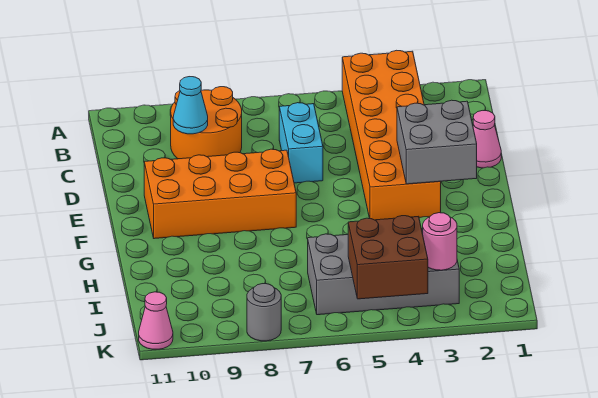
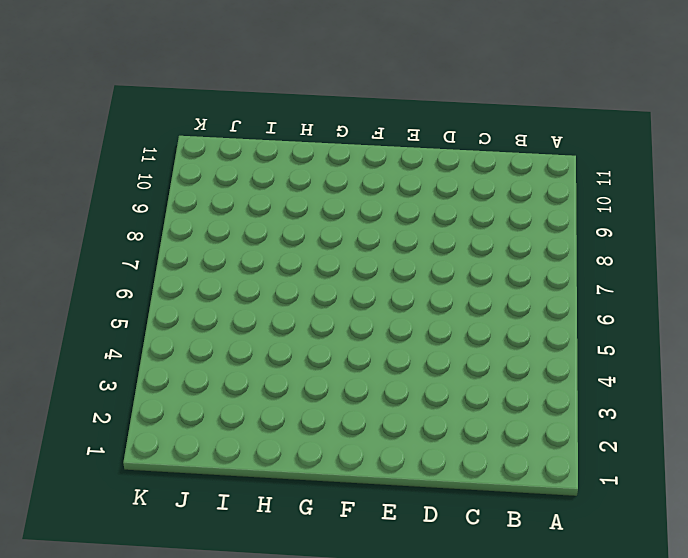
none -> orange brick A3:F4 level 1
none -> orange round brick B8:C9 level 1
none -> cyan brick C6:D6 level 1

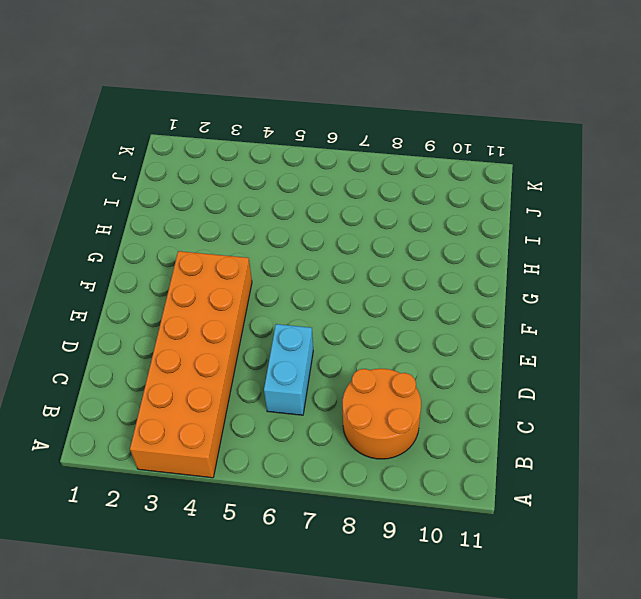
none -> pink cone D1 level 1
none -> orange brick E7:F10 level 1
none -> grey brick I3:J6 level 1

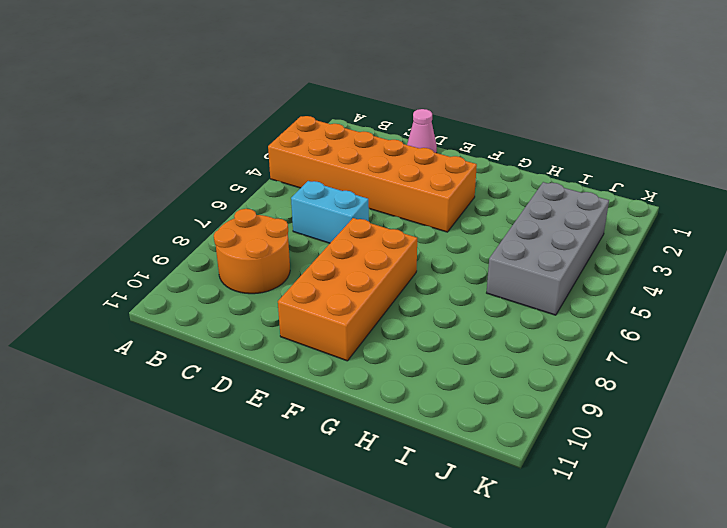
none -> grey round brick K8 level 1
none -> pink cone K11 level 1
none -> cyan cone C9 level 2

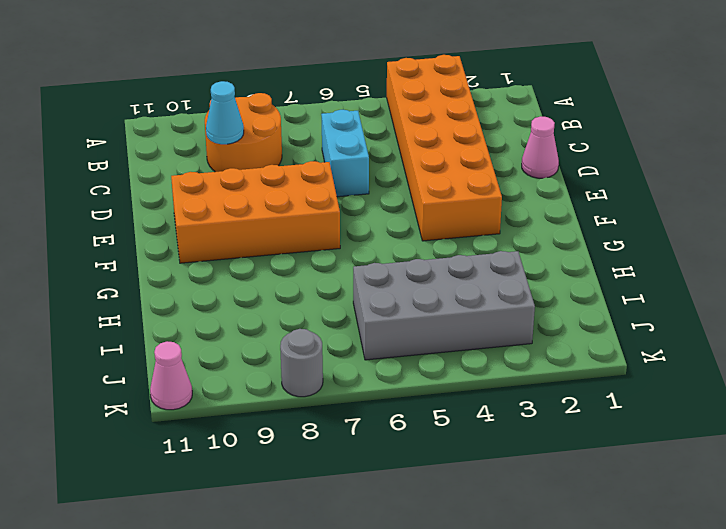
none -> grey brick E2:F3 level 2
none -> pink round brick J3 level 2
none -> brown brick J4:K5 level 2

